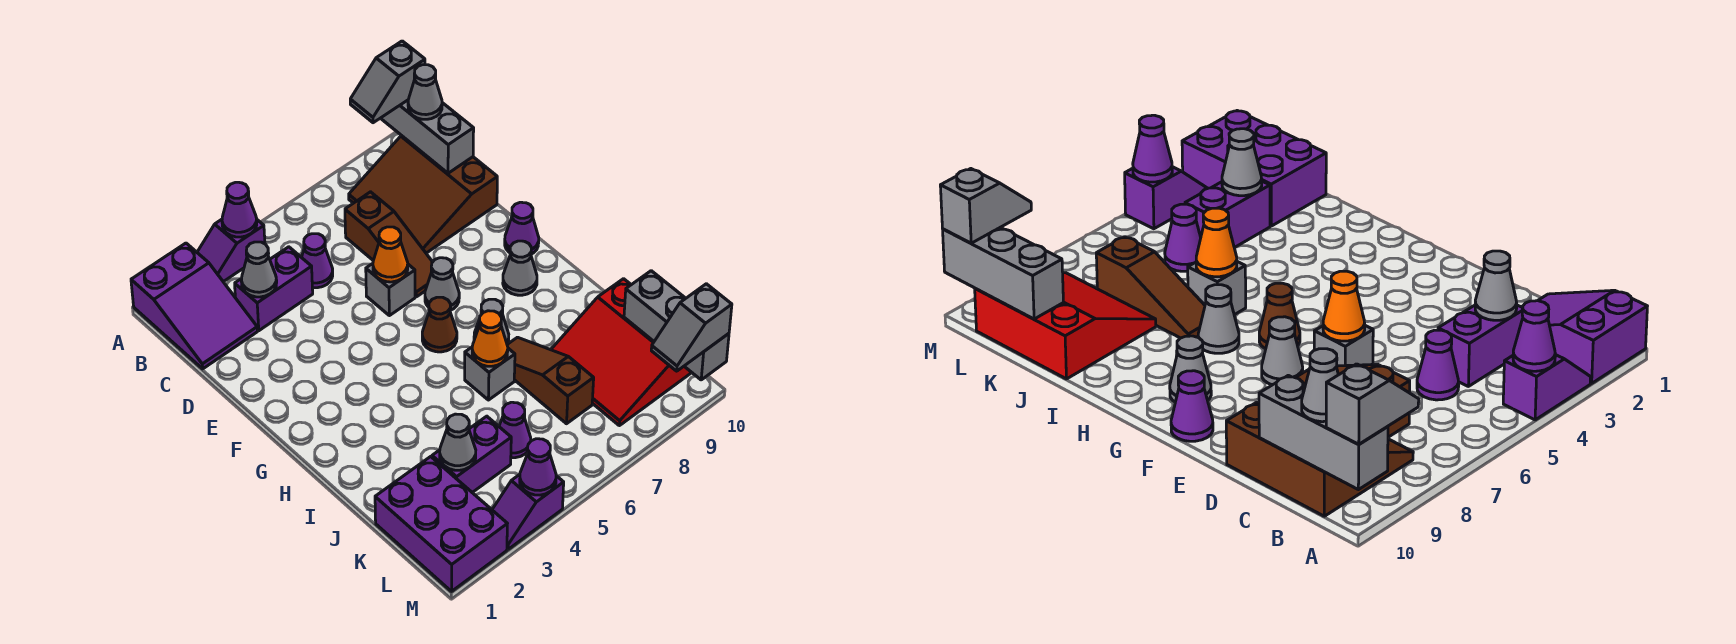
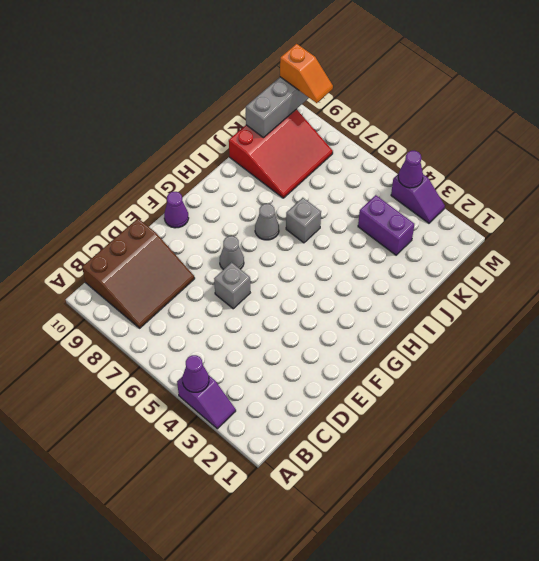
orange slope M9:M10 level 3 top 10 -> grey slope M9:M10 level 3 top 10
none -> purple slope A1:C2 level 1 top A
none -> purple brick C3:C4 level 1
none -> purple cone C5 level 1
none -> brown slope C7:E7 level 1 top C

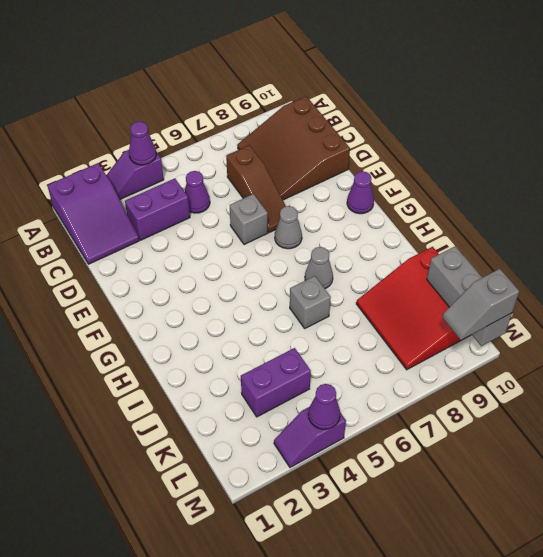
none -> brown cone G6 level 1
none -> grey cone G9 level 1
none -> brown slope I7:K7 level 1 top K
none -> purple brick K1:M2 level 1

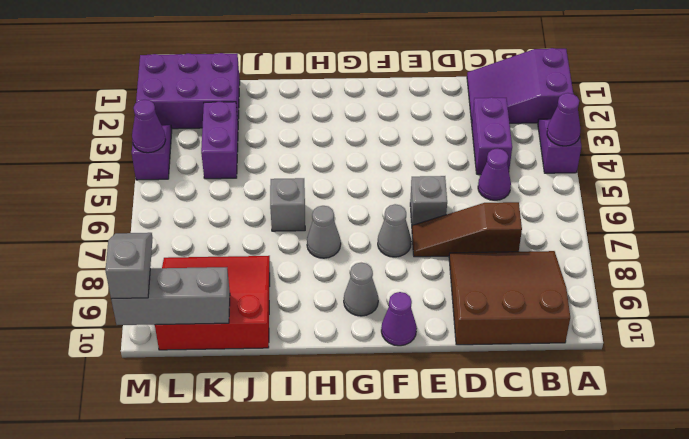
none -> brown cone G6 level 1
none -> brown slope I7:K7 level 1 top K
none -> purple cone K5 level 1
none -> grey brick A10:C10 level 2

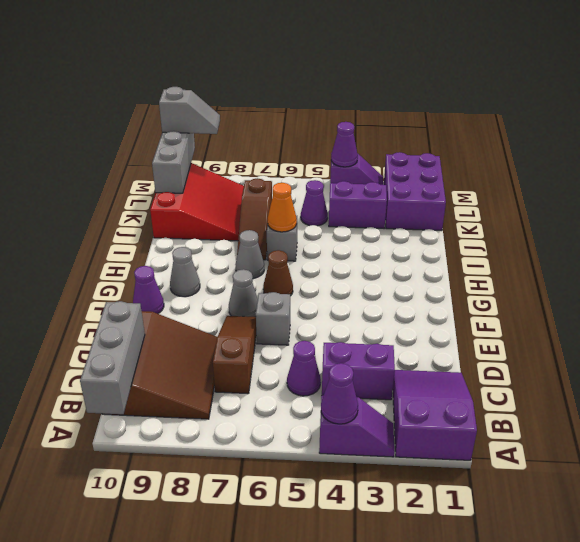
none -> grey cone C3 level 2
none -> orange cone E6 level 2
none -> grey cone K3 level 2
none -> grey slope A9:A10 level 3 top 10

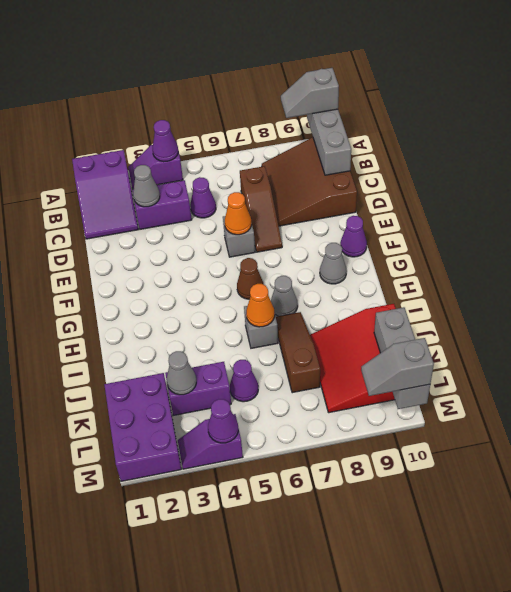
none -> grey cone F7 level 1
none -> grey cone B10 level 3

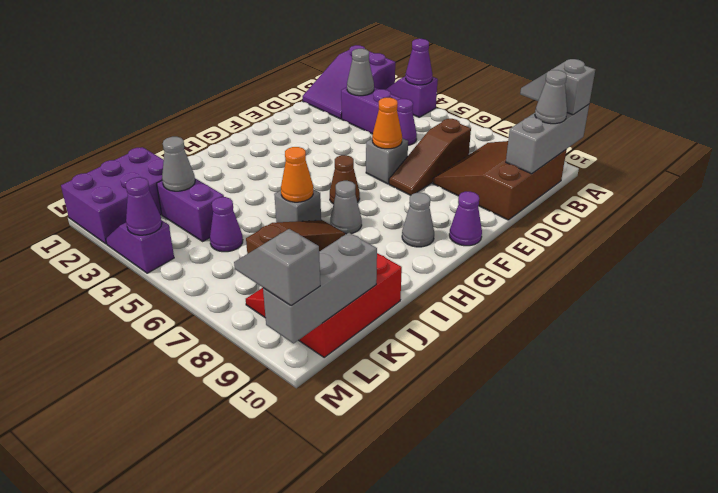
none -> grey cone F7 level 1

